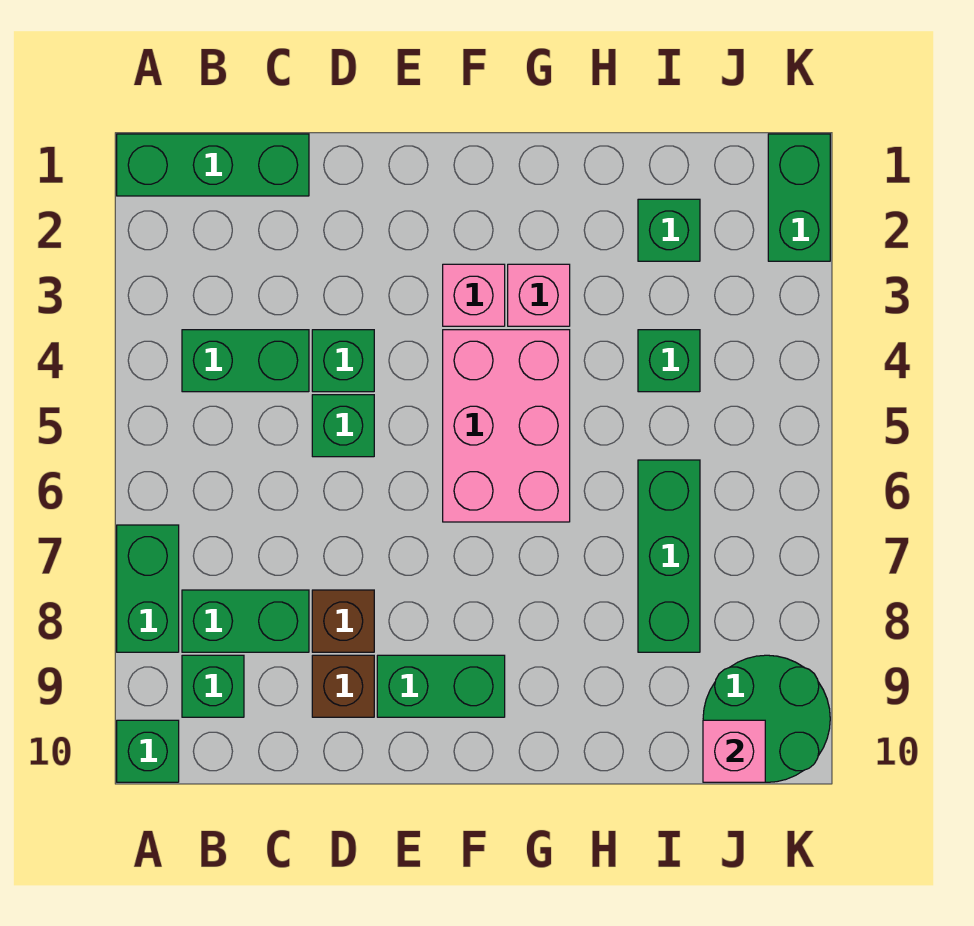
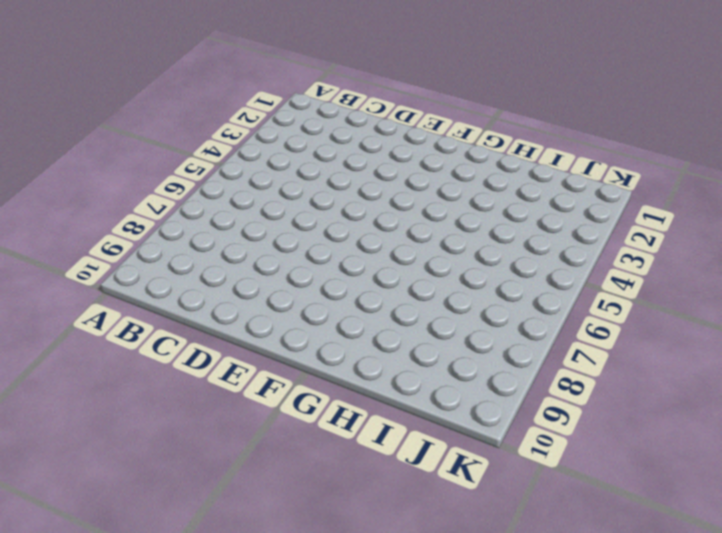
none -> green brick A1:C1 level 1
none -> green brick A7:A8 level 1
none -> green brick A10 level 1

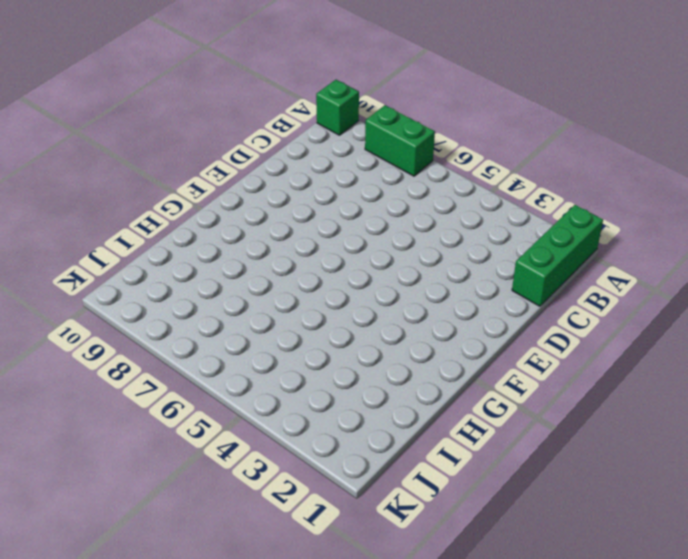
none -> green brick B4:C4 level 1
none -> green brick B8:C8 level 1
none -> green brick B9 level 1

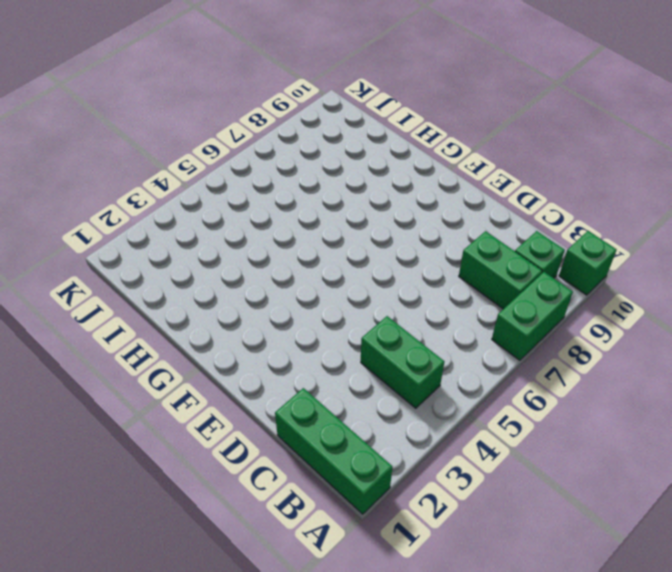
none -> green brick D4 level 1
none -> green brick D5 level 1
none -> brown brick D8 level 1

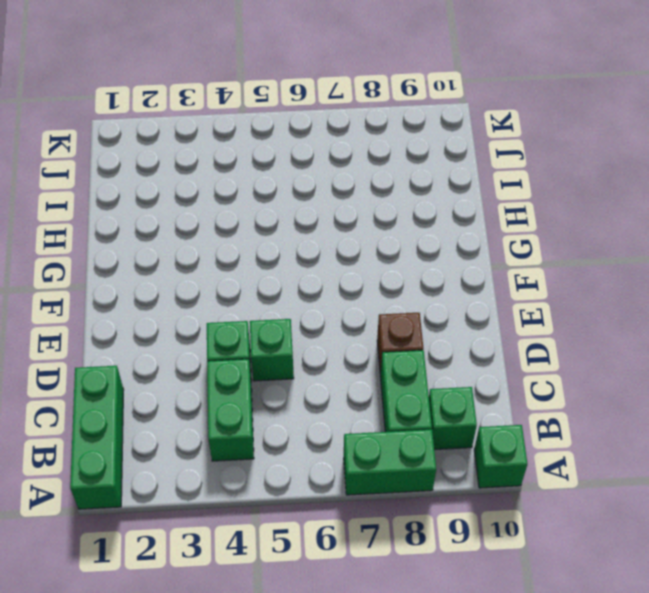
none -> brown brick D9 level 1
none -> green brick E9:F9 level 1
none -> pink brick F3 level 1

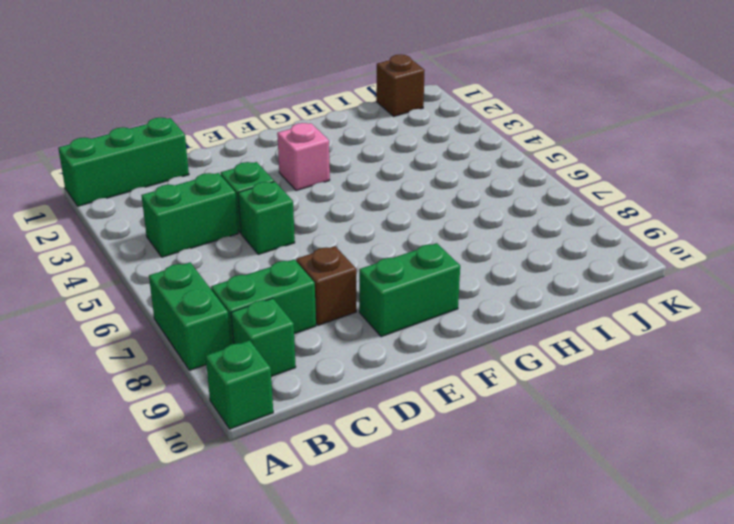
brown brick J1 level 1 -> brown brick D9 level 1
none -> pink brick F4:G6 level 1
none -> pink brick G3 level 1
none -> green brick I2 level 1

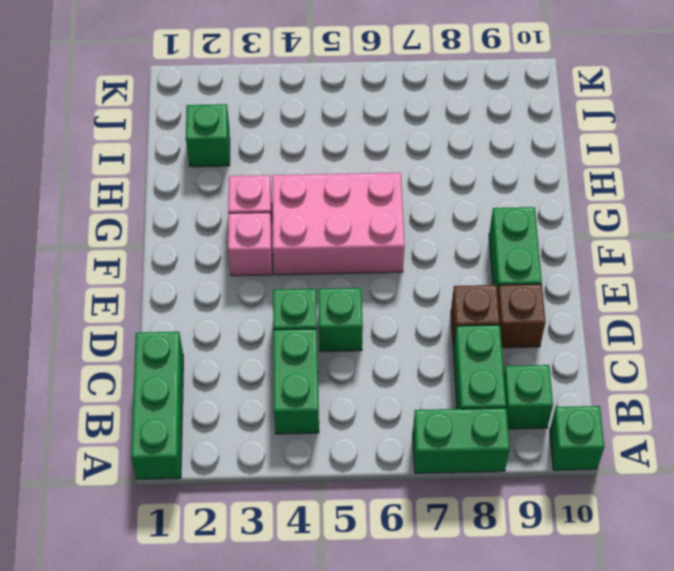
none -> green brick I4 level 1
none -> green brick I6:I8 level 1
none -> green round brick J9:K10 level 1

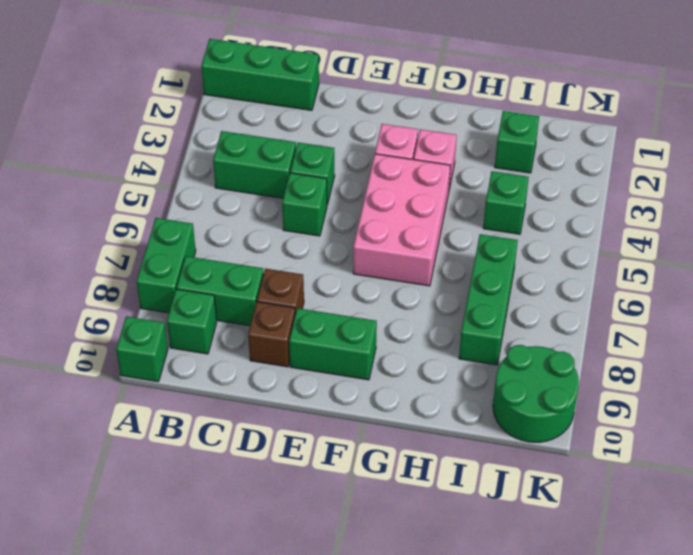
none -> green brick K1:K2 level 1
none -> pink brick J10 level 2

